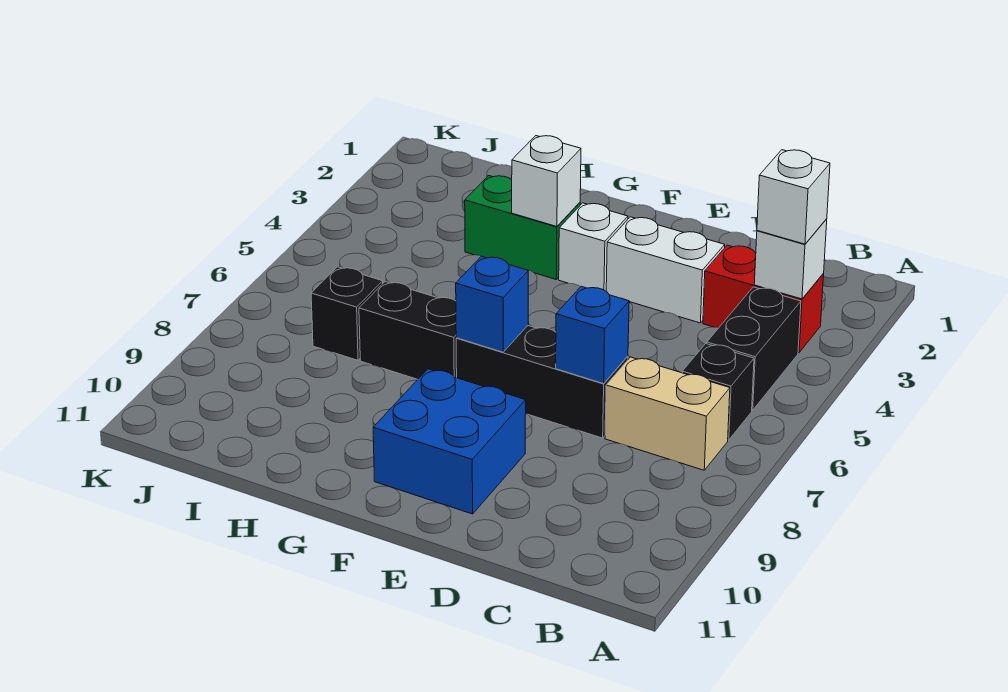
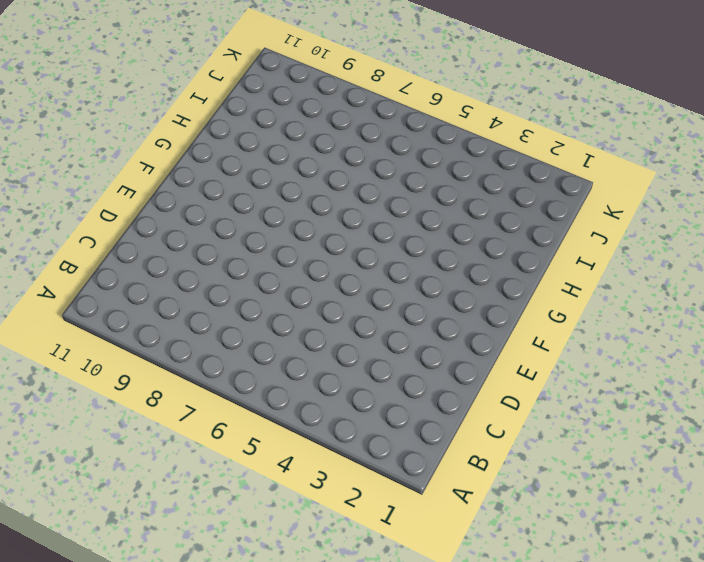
none -> red brick B3:C3 level 1
none -> black brick B4:B5 level 1
none -> black brick B6 level 1

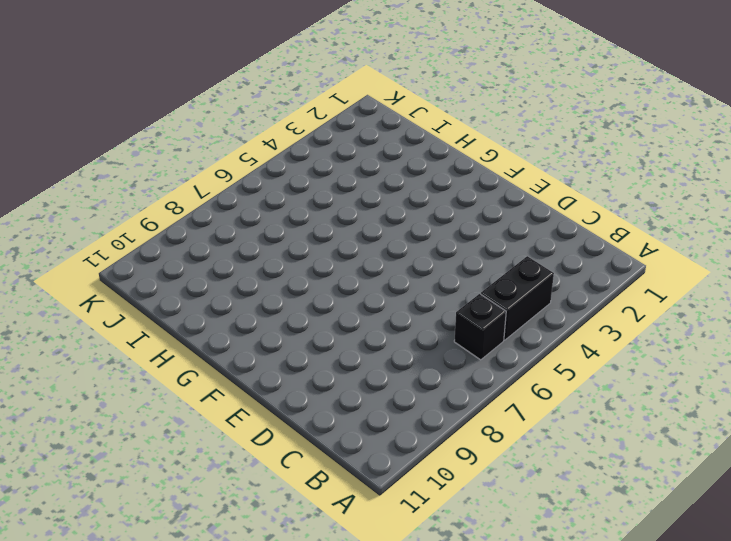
none -> red brick B3:C3 level 1
none -> tan brick B7:C7 level 1
none -> white brick D3:E3 level 1

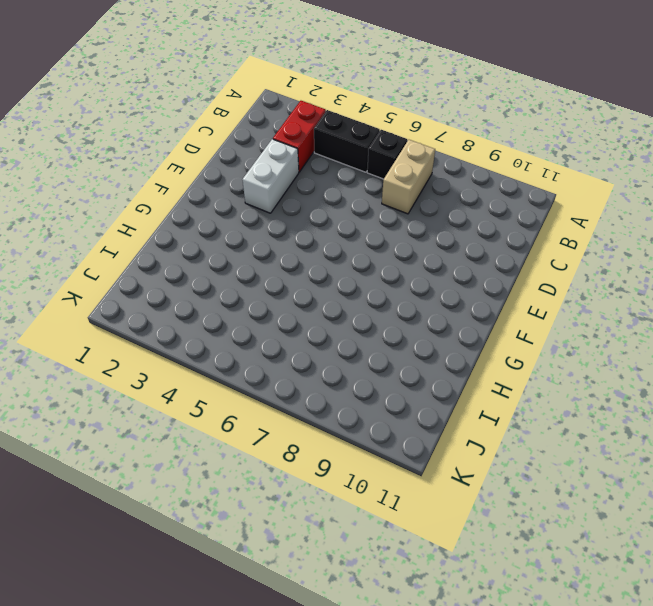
none -> black brick D7:F7 level 1
none -> blue brick E9:F10 level 1
none -> white brick F3 level 1

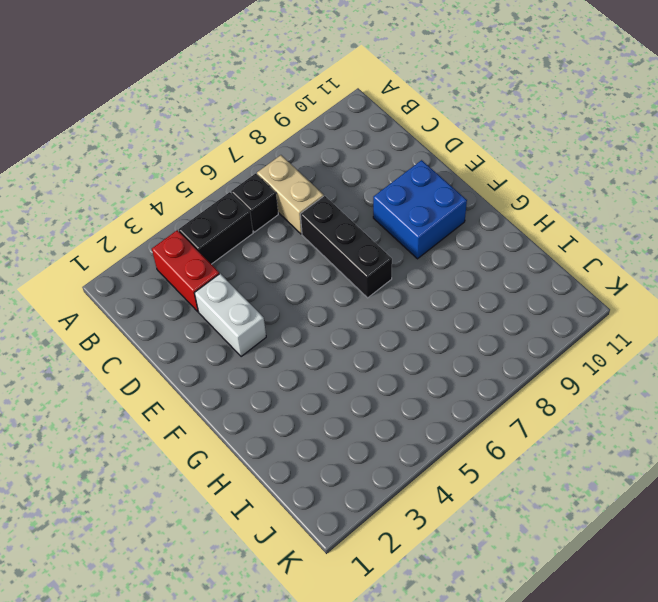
none -> white brick F3 level 1
none -> green brick G3:H3 level 1
none -> black brick G7:H7 level 1

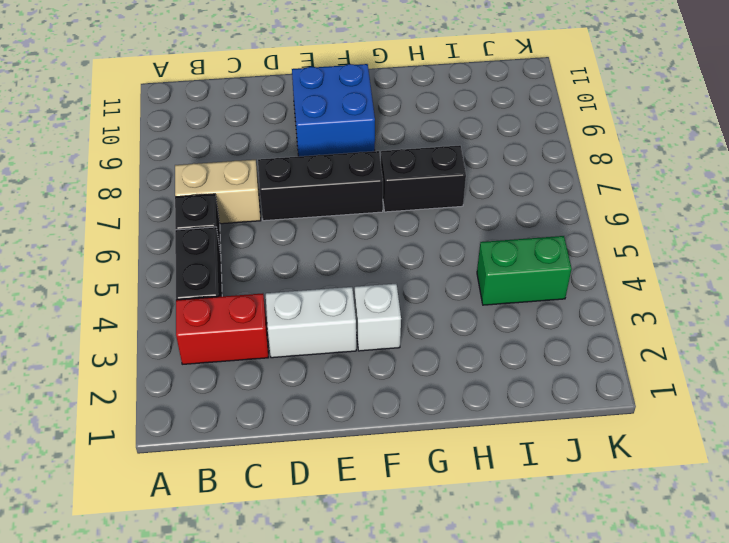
green brick I4:J4 level 1 -> green brick G3:H3 level 1
none -> black brick I7 level 1
none -> white brick B3 level 2
none -> blue brick D7 level 2

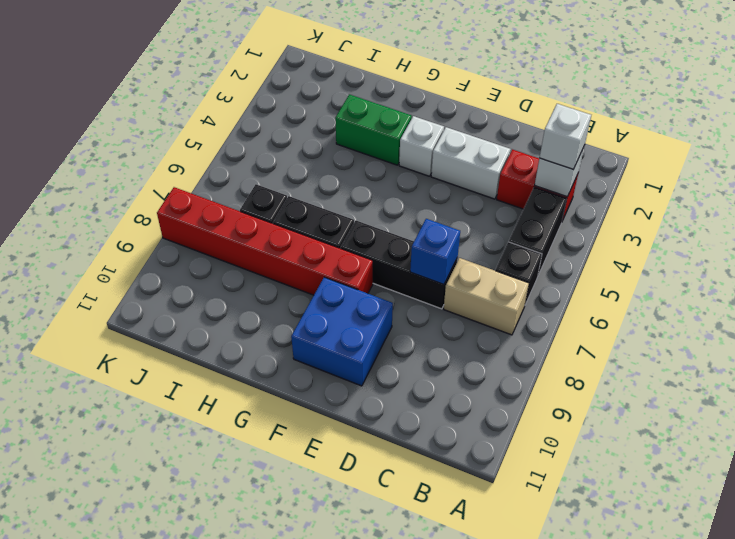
red brick F8:K8 level 1 -> none
none -> blue brick F7 level 2
none -> white brick G3 level 2

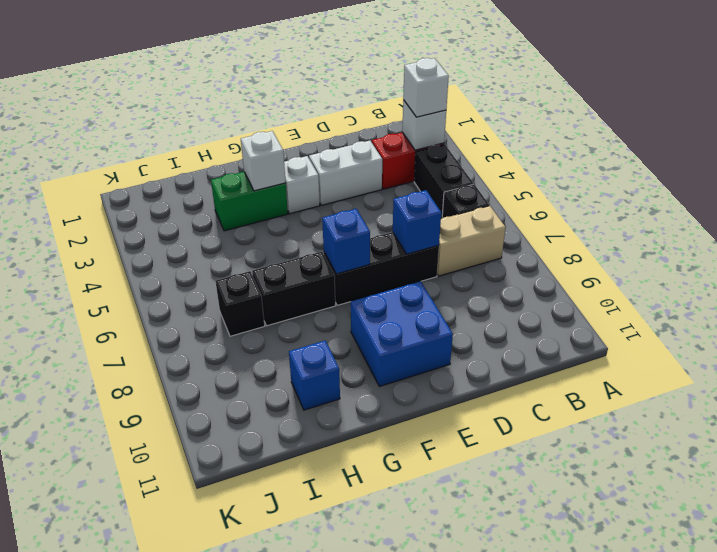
blue brick H10 level 1 -> none

